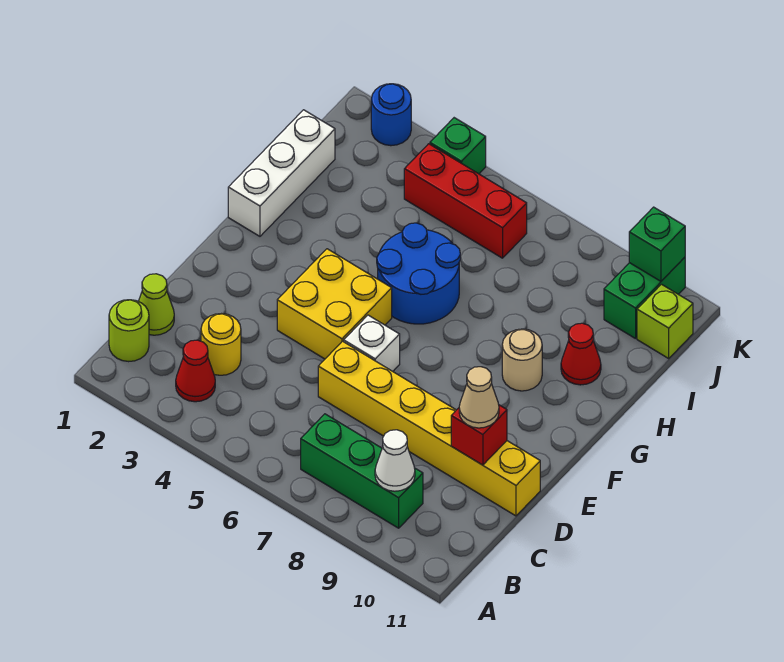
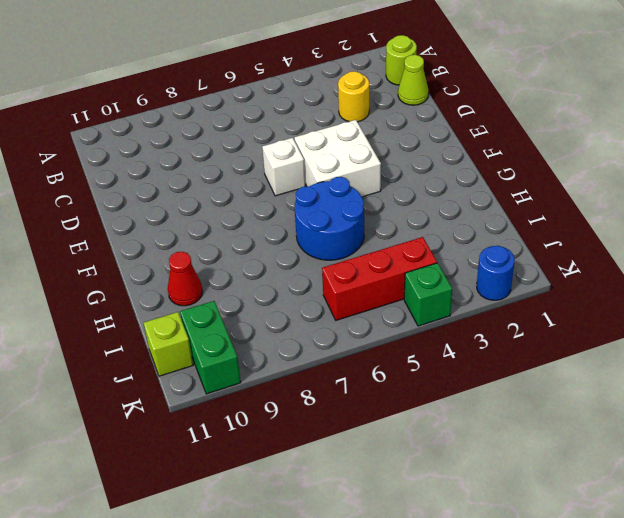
white brick E4:F5 level 1 -> yellow brick E4:F5 level 1
none -> red cone B3 level 1
none -> green brick B7:B9 level 1
none -> yellow brick D6:D11 level 1

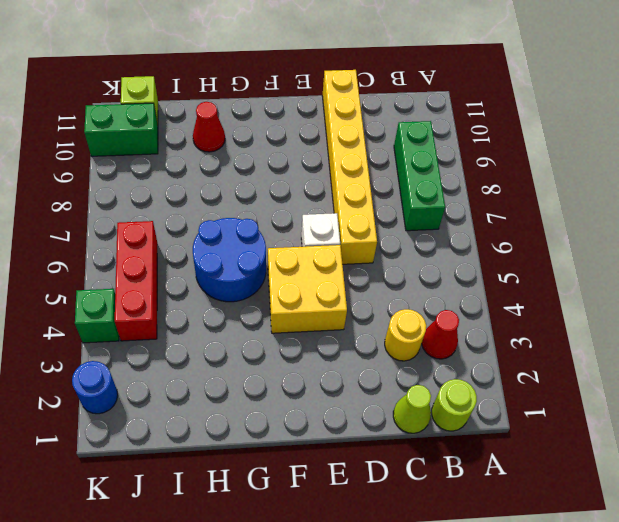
none -> white brick G1:I1 level 1
none -> tan round brick G9 level 1
none -> white cone B9 level 2

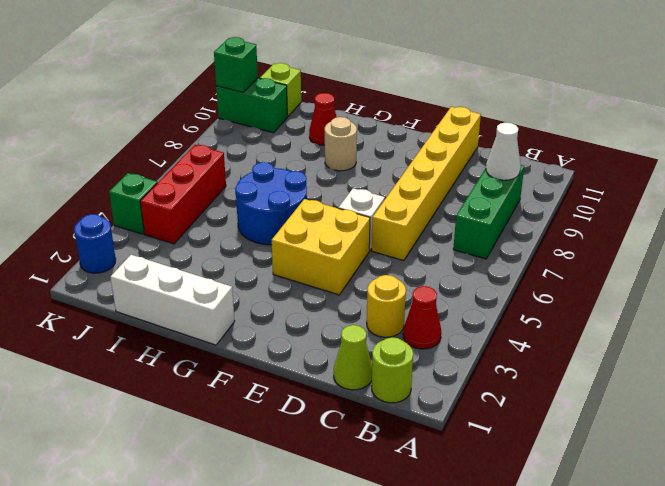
none -> red brick D10 level 2
none -> tan cone D10 level 3

